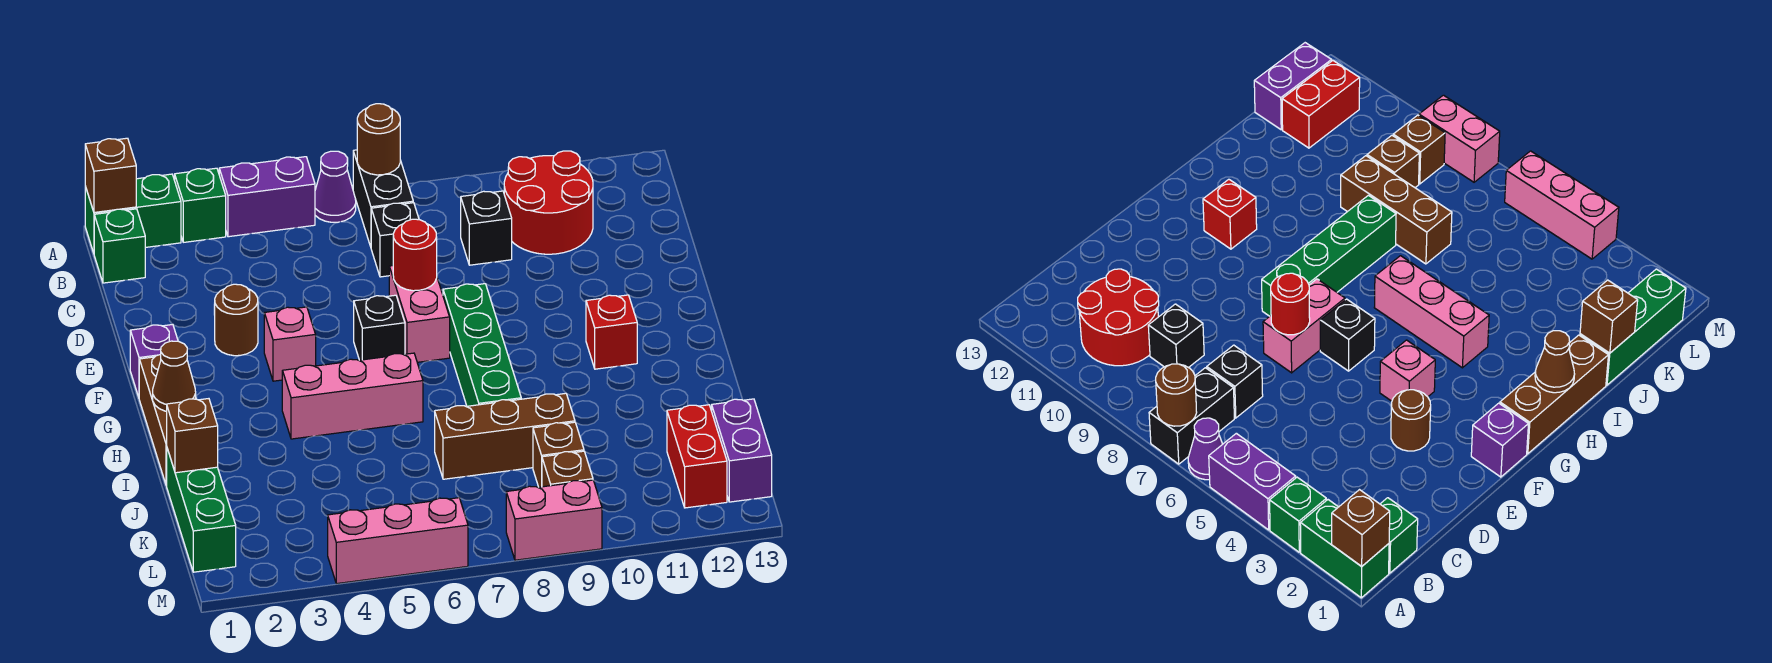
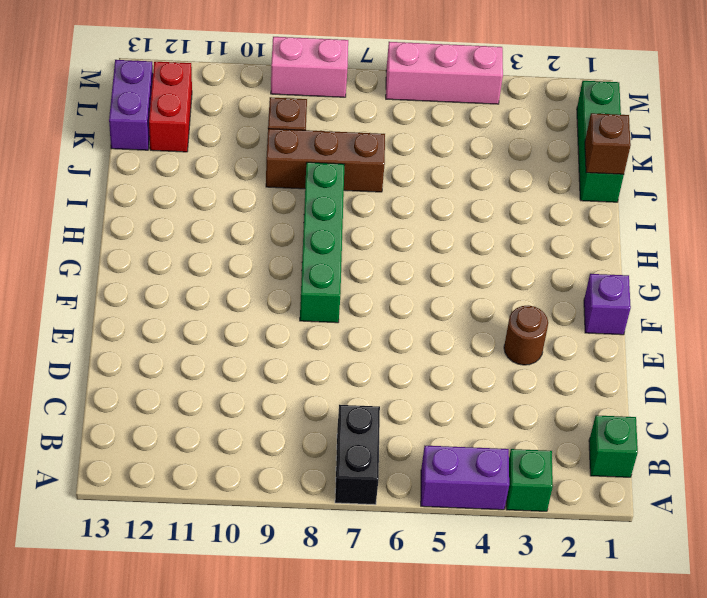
none -> green brick A1:A2 level 1
none -> purple cone A6 level 1
none -> red round brick B10:C11 level 1
none -> black brick C7 level 1

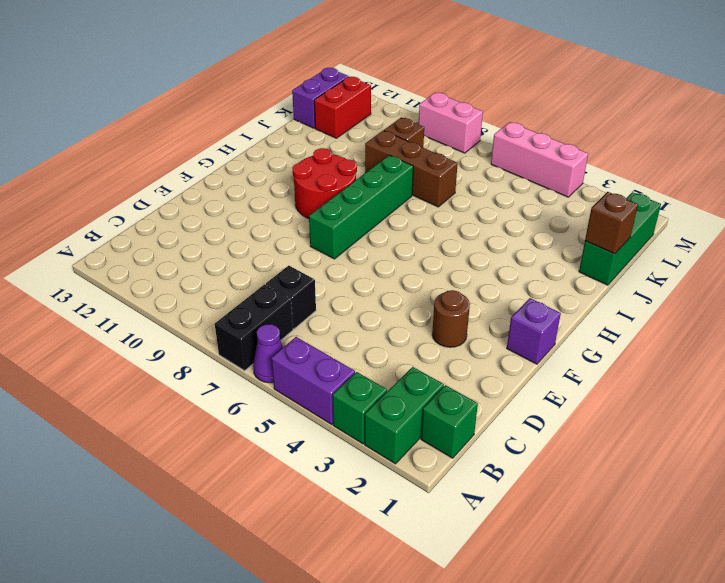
green brick A2:B2 level 1 -> green brick A1:A2 level 1
red round brick G9:H10 level 1 -> red round brick B10:C11 level 1
none -> black brick C9 level 1
none -> pink brick E7:F7 level 1
none -> pink brick F4 level 1
none -> black brick F6 level 1

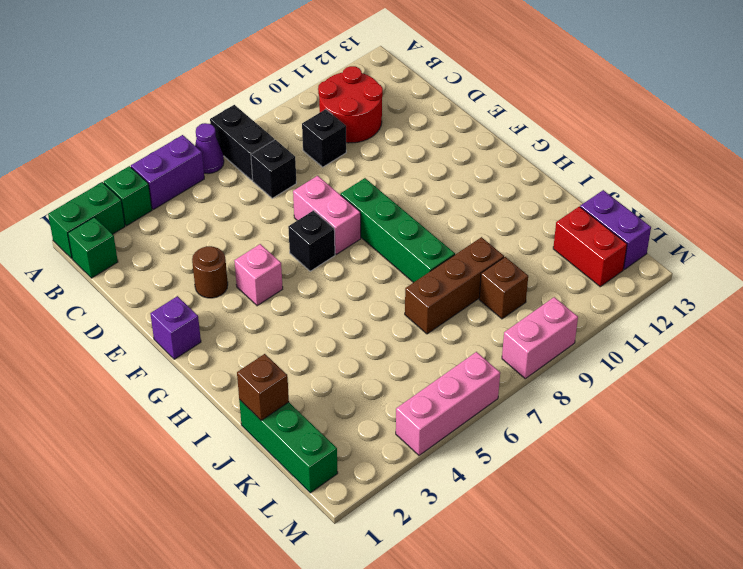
none -> brown brick G1:I1 level 1
none -> red brick G11 level 1
none -> pink brick H4:H6 level 1
none -> brown brick L9 level 1

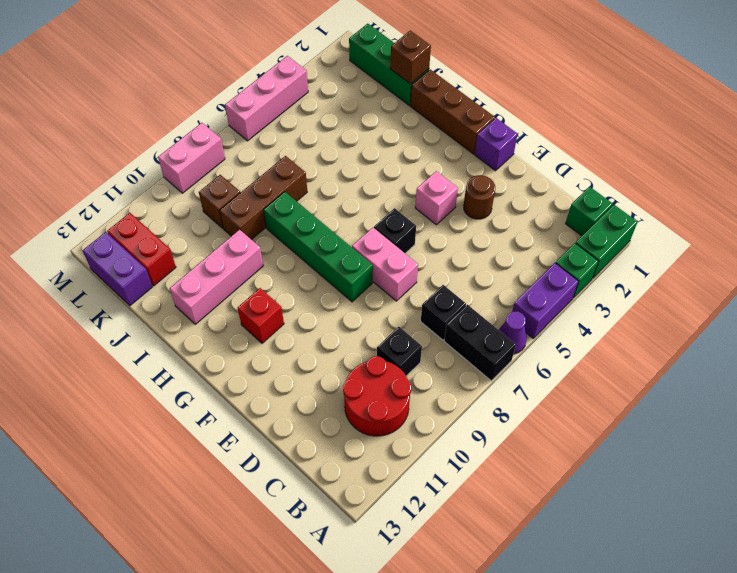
pink brick I10:I12 level 1 -> pink brick H4:H6 level 1
none -> brown brick L9 level 1
none -> brown brick A1 level 2
none -> brown round brick A7 level 2
none -> red round brick E7 level 2

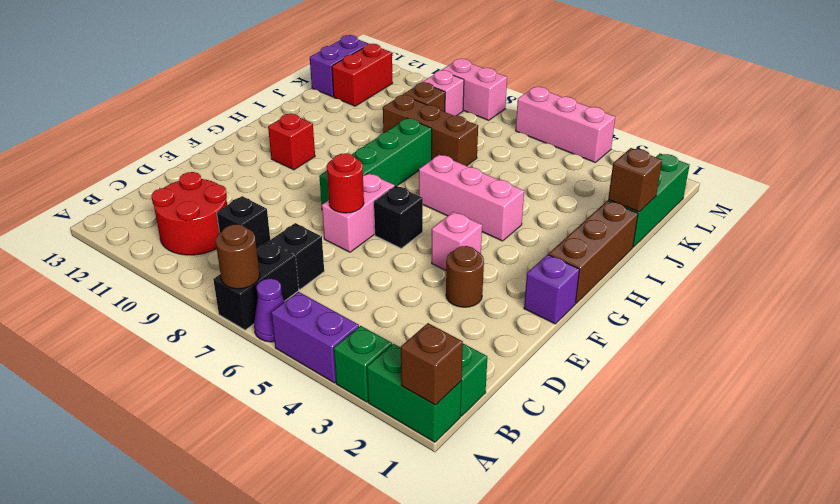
pink brick L9 level 1 -> brown brick L9 level 1
none -> brown cone H1 level 2

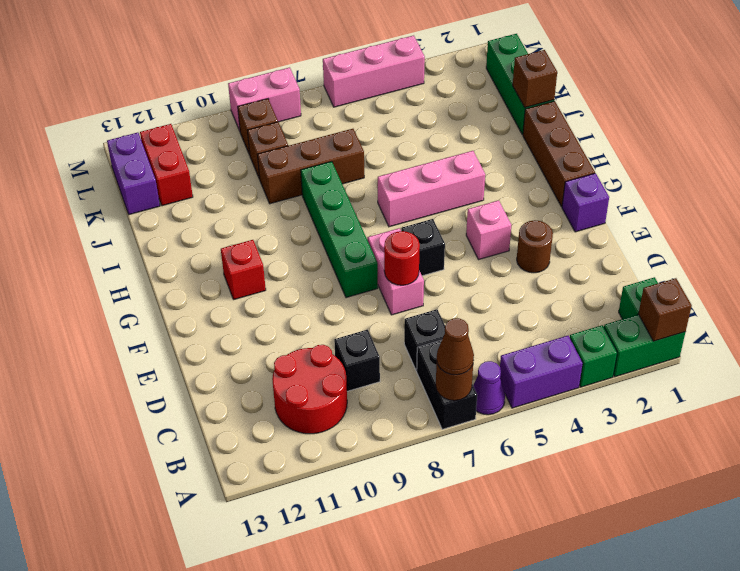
brown cone A7 level 3 -> brown cone H1 level 2

